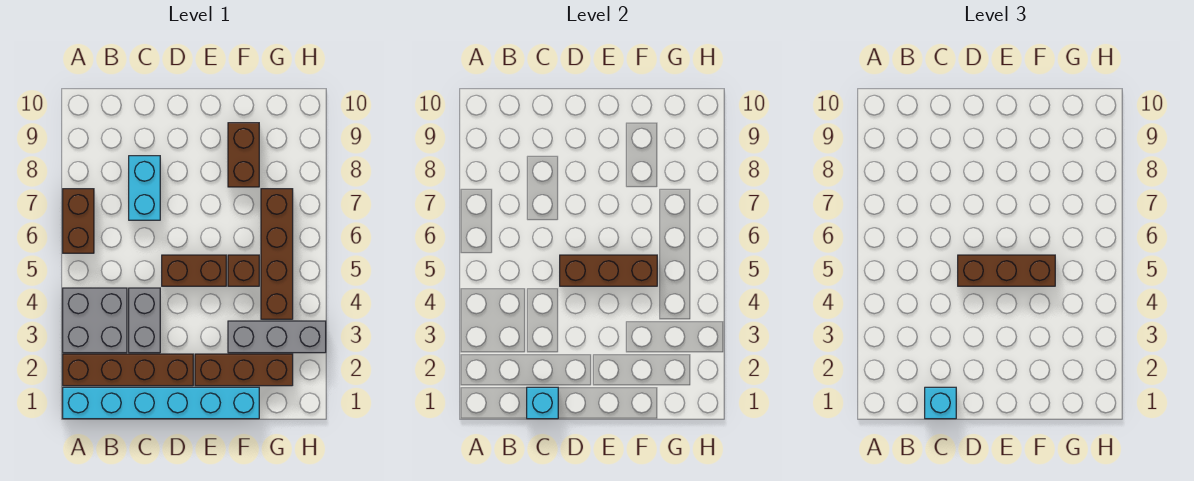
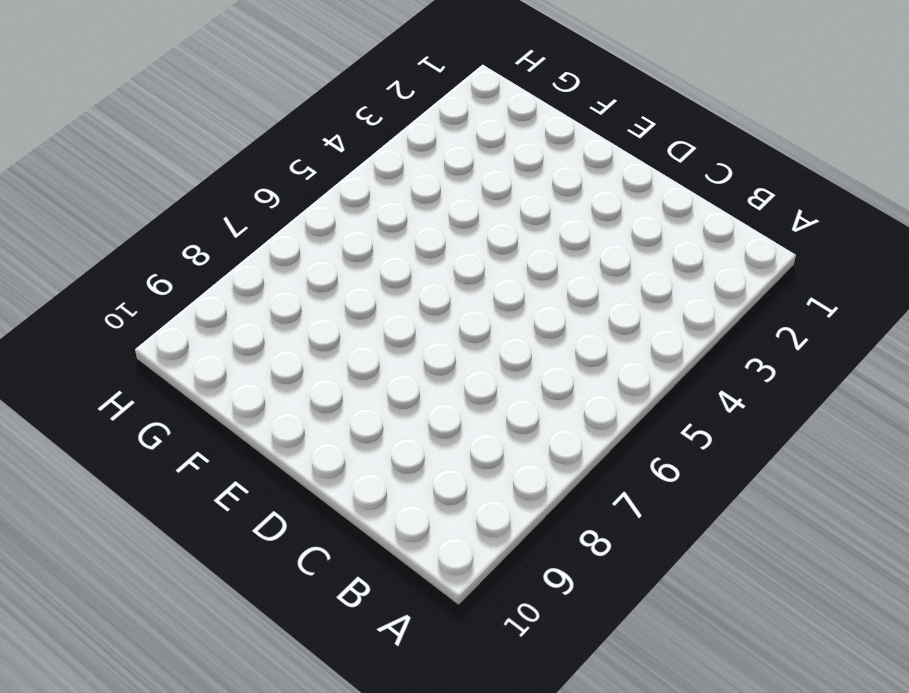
none -> cyan brick A1:F1 level 1
none -> brown brick A2:D2 level 1
none -> grey brick A3:B4 level 1

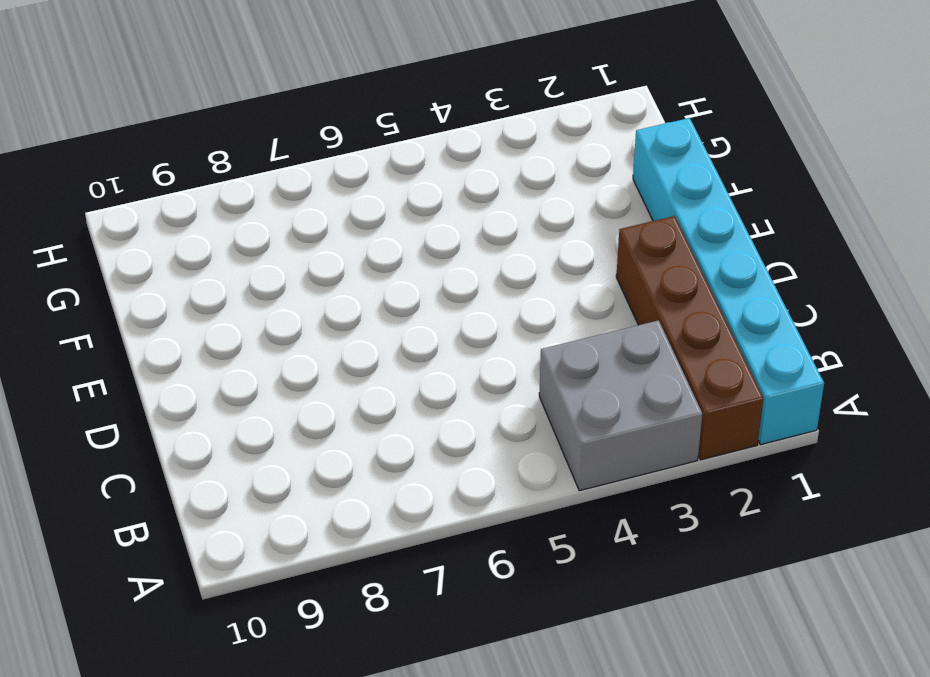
none -> brown brick A6:A7 level 1
none -> grey brick C3:C4 level 1
none -> cyan brick C7:C8 level 1

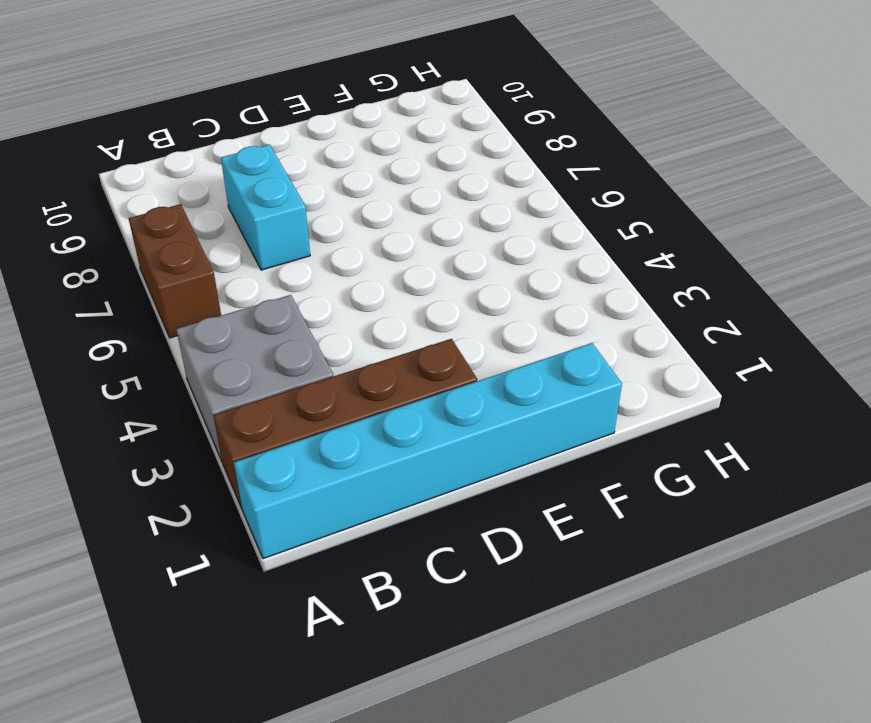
none -> grey brick C3:C4 level 1
none -> brown brick D5:E5 level 1
none -> brown brick E2:G2 level 1

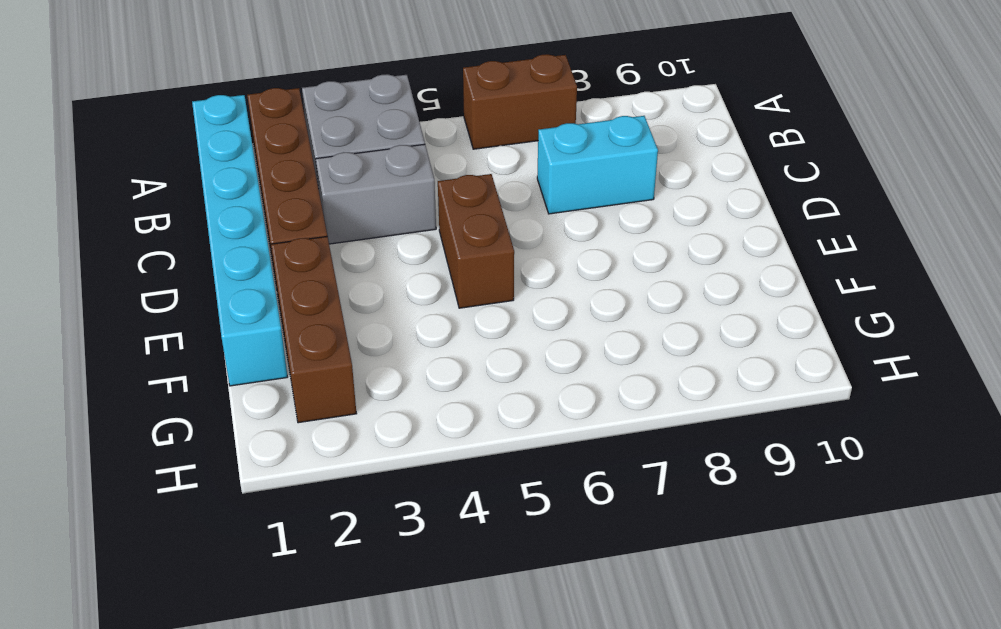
none -> grey brick F3:H3 level 1
none -> brown brick F5 level 1
none -> brown brick F8:F9 level 1

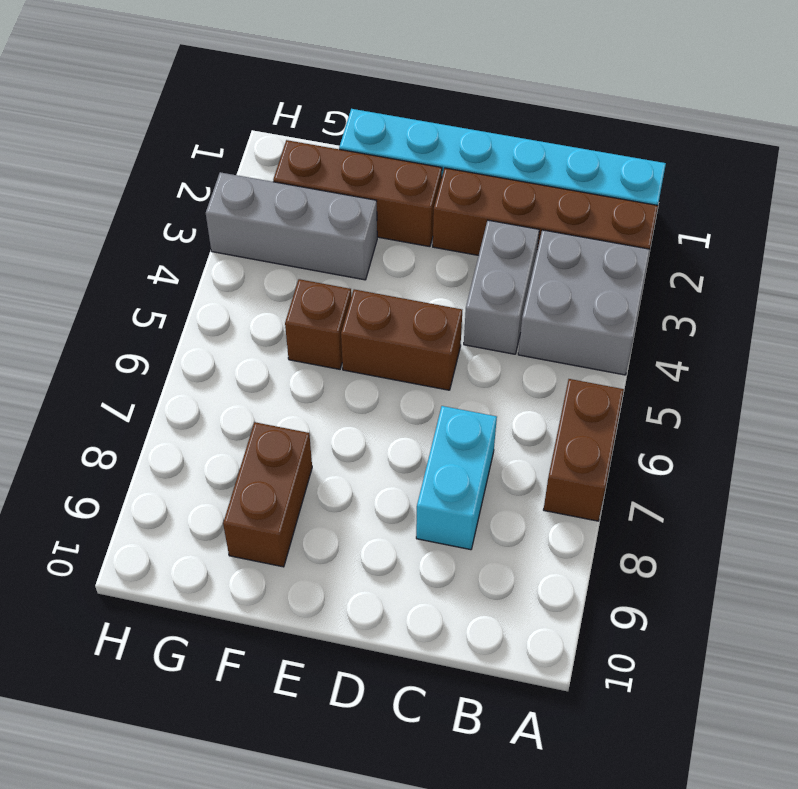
none -> brown brick G4:G7 level 1
none -> cyan brick C1 level 2
none -> brown brick D5:F5 level 2

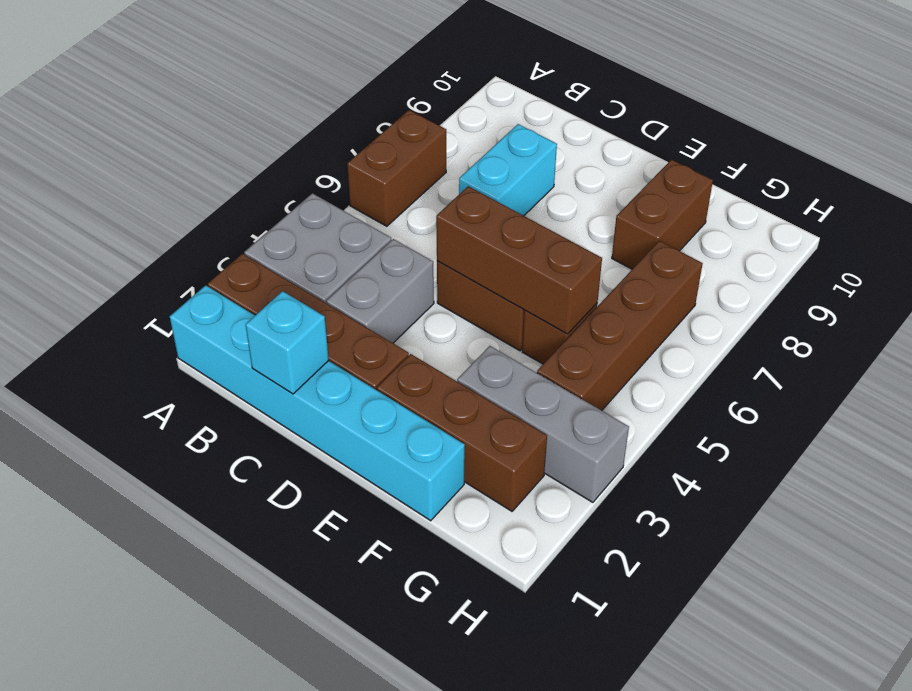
none -> cyan brick C1 level 3
none -> brown brick D5:F5 level 3

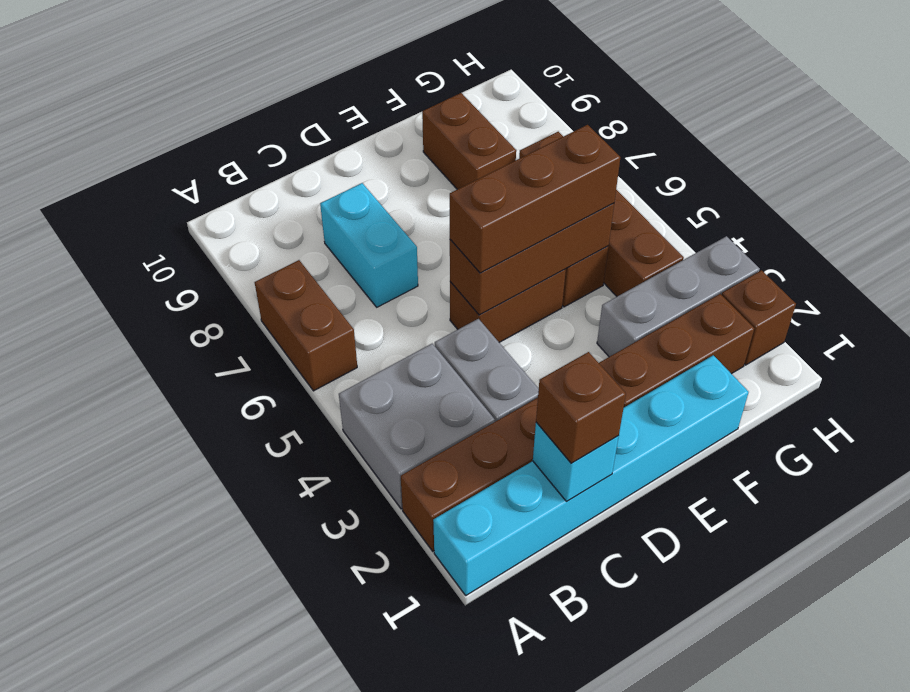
brown brick C1 level 3 -> cyan brick C1 level 3
brown brick H2 level 1 -> none

